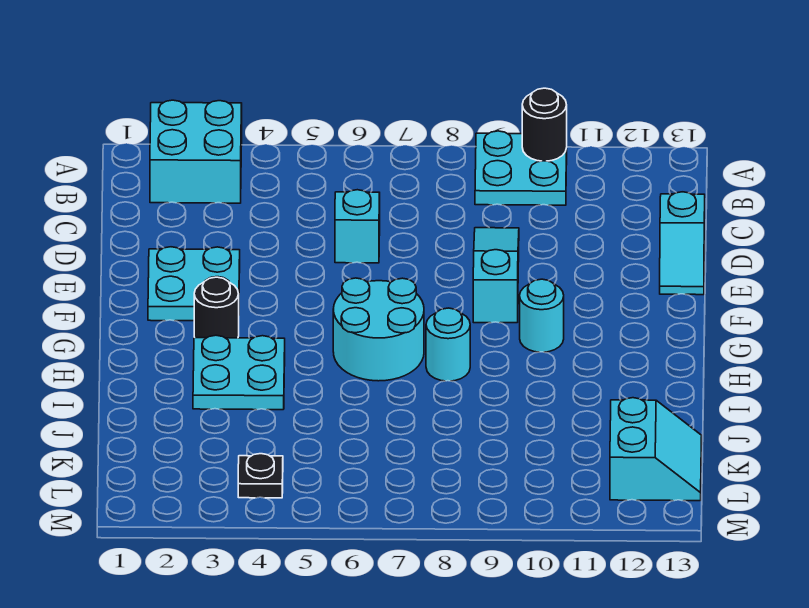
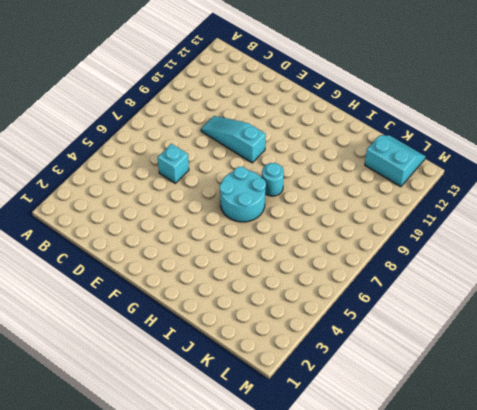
none -> cyan brick A2:B3 level 1
none -> cyan plate A9:B10 level 1
none -> cyan slope D13:E13 level 1 top D

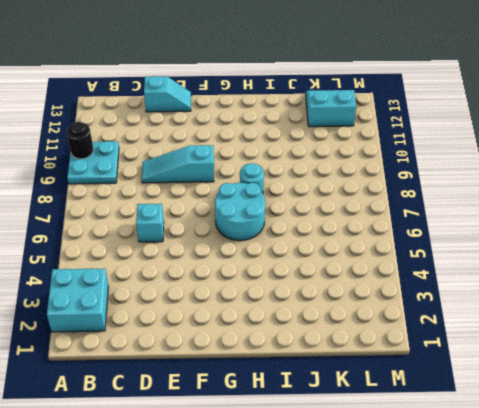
none -> cyan plate E2:F3 level 1
none -> black round brick G3 level 1
none -> cyan round brick G10 level 1

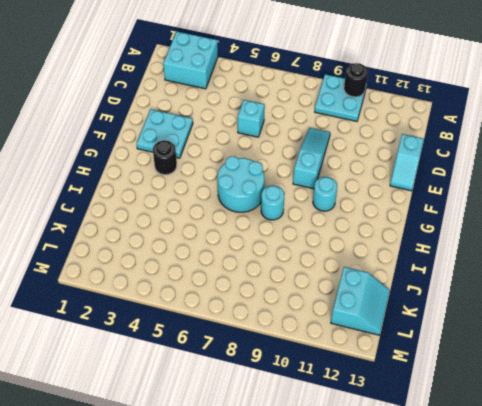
none -> cyan plate H3:I4 level 1
none -> black plate L4 level 1

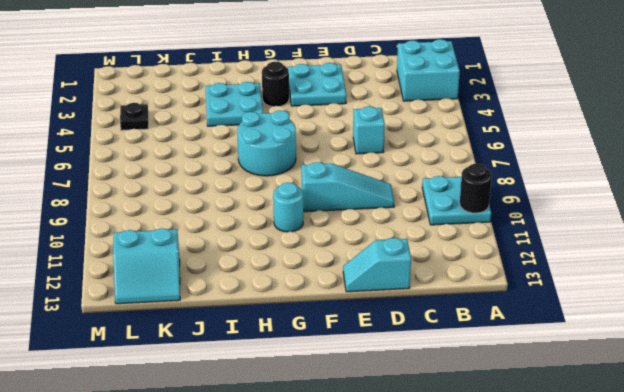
none -> cyan round brick H8 level 1

